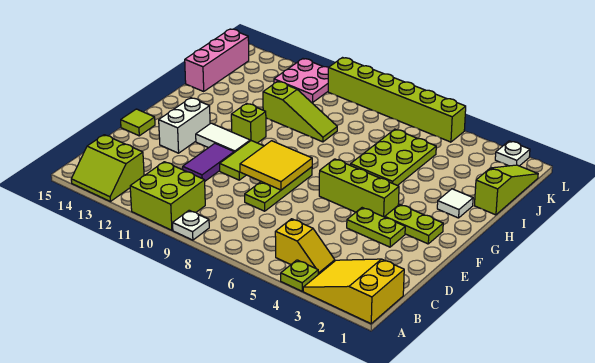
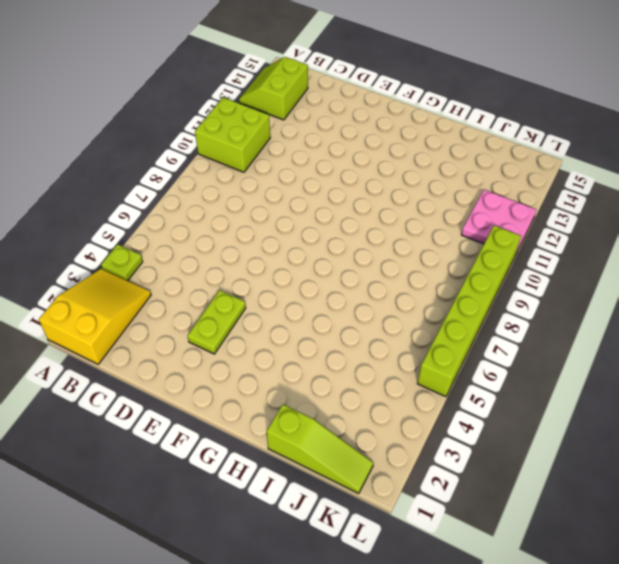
none -> white plate A9 level 1
none -> yellow slope B4:B5 level 1 top 5
none -> lime plate D8:F8 level 1

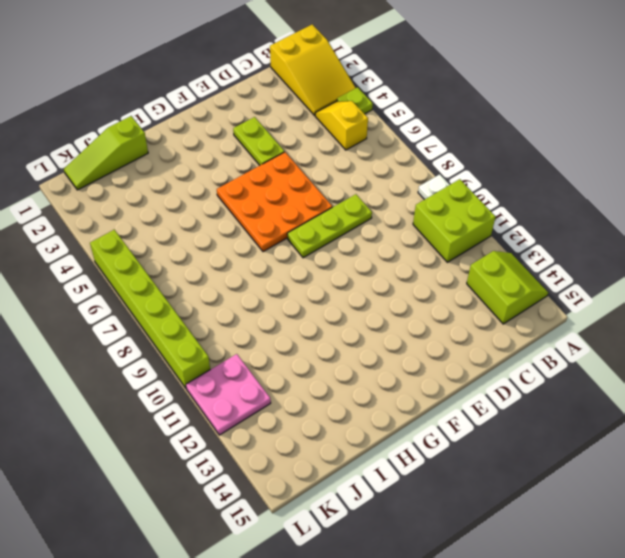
orange plate E5:G7 level 1 -> lime brick F4:F6 level 1
none -> purple tile D11:E11 level 1
none -> lime tile E10:F10 level 1
none -> white brick E13:F13 level 1

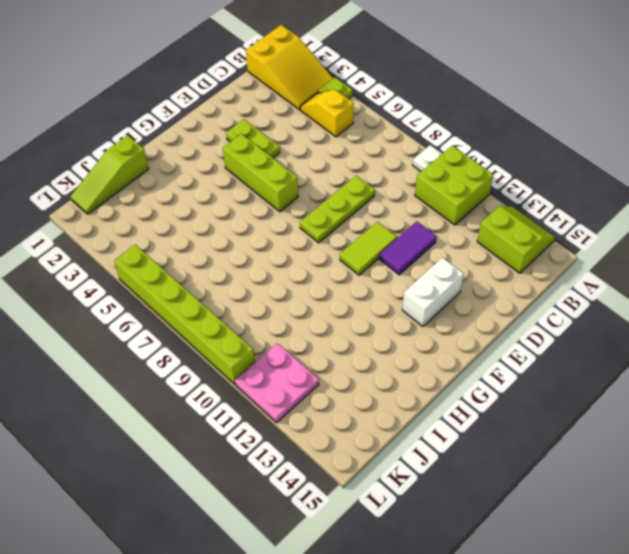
none -> lime tile E15 level 1
none -> lime plate F2:F3 level 1
none -> white tile F11:F12 level 1

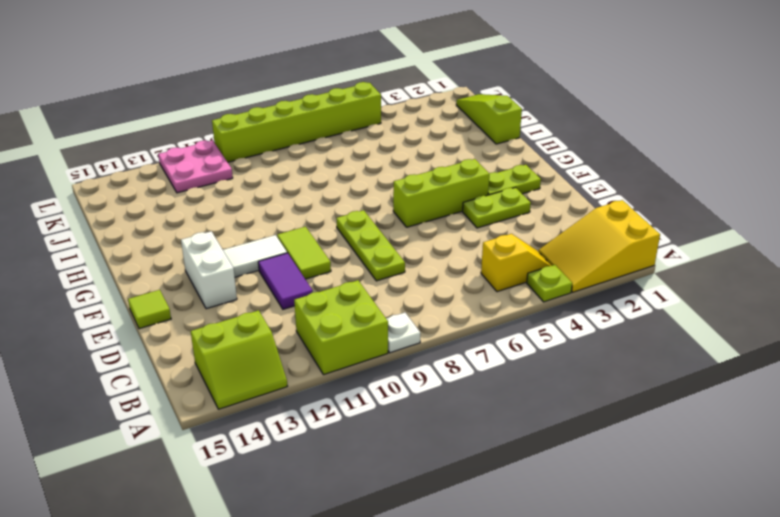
none -> lime brick G11 level 1
none -> white tile H2 level 1
none -> lime plate H5:J6 level 1

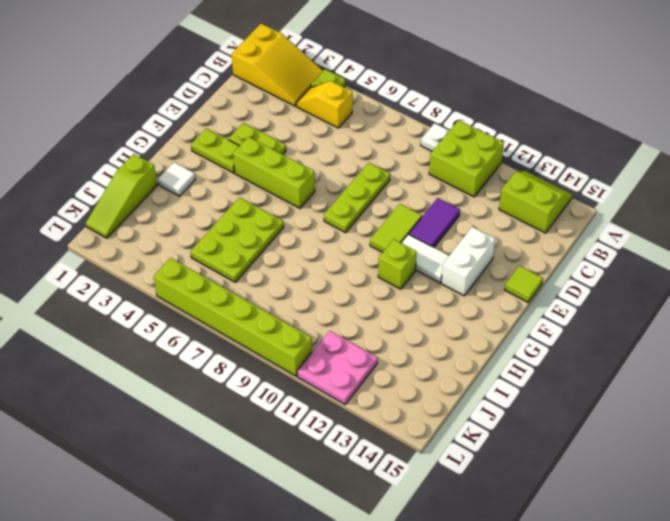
none -> lime slope I9:I11 level 1 top 11
none -> pink brick I15:K15 level 1
none -> white plate L2 level 1

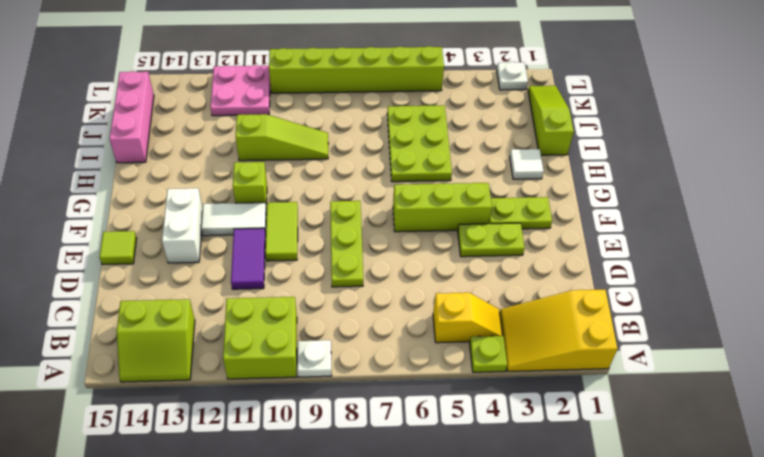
none -> yellow tile E8:F9 level 2

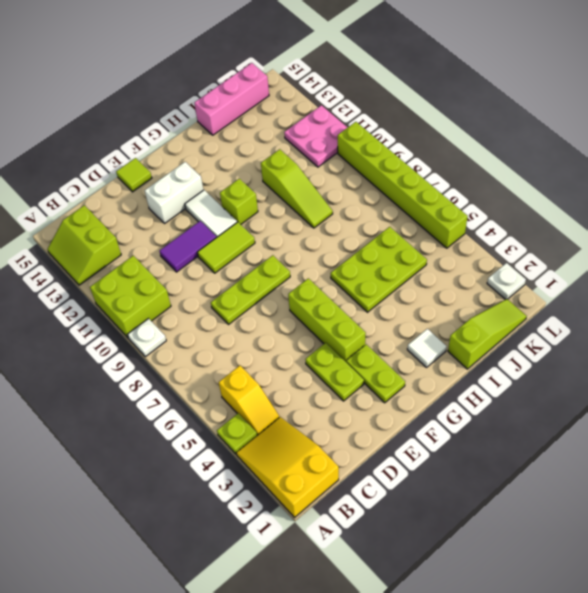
none -> yellow tile E8:F9 level 2

